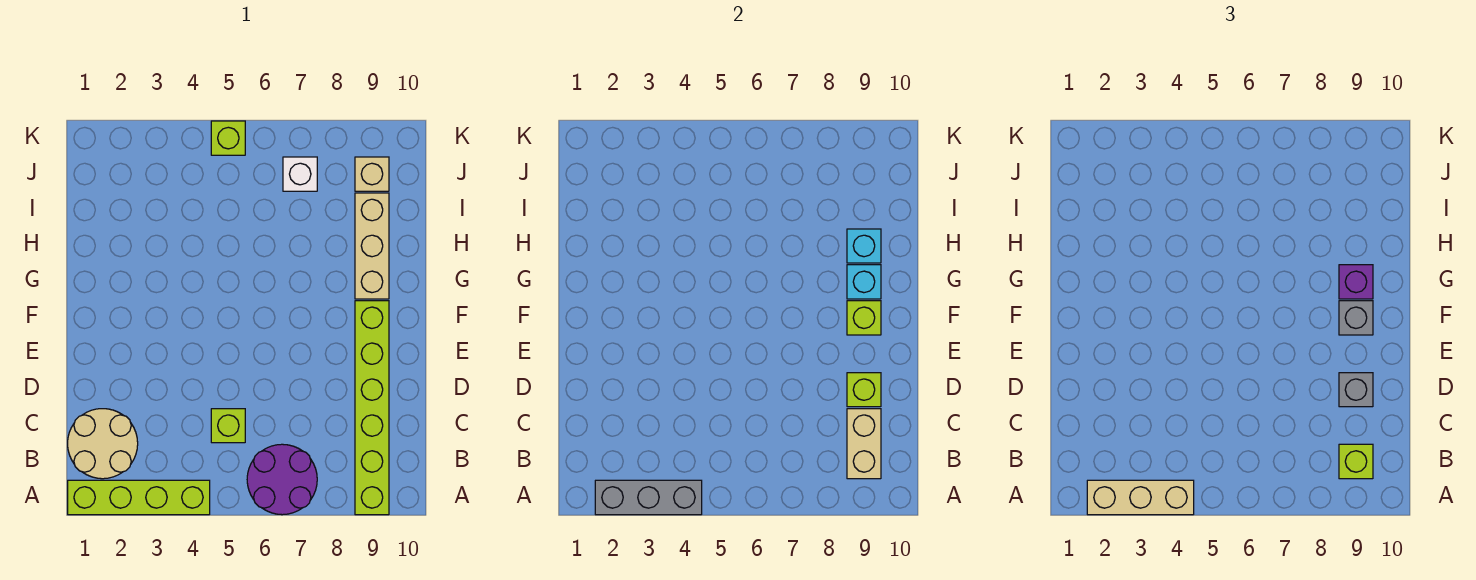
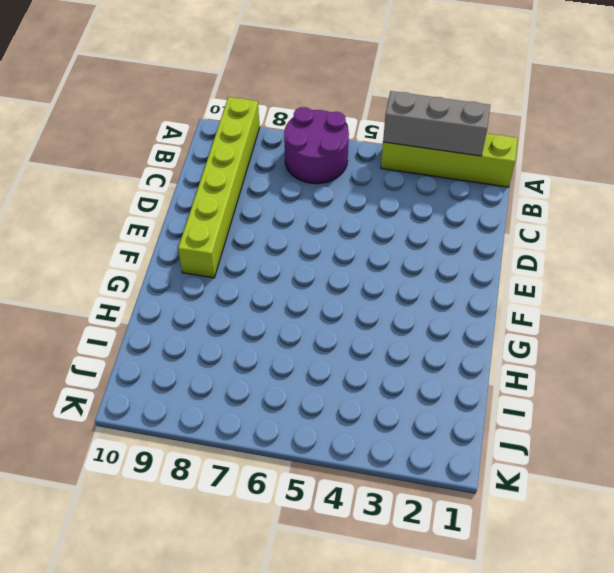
none -> tan round brick B1:C2 level 1
none -> lime brick C5 level 1
none -> tan brick G9:I9 level 1

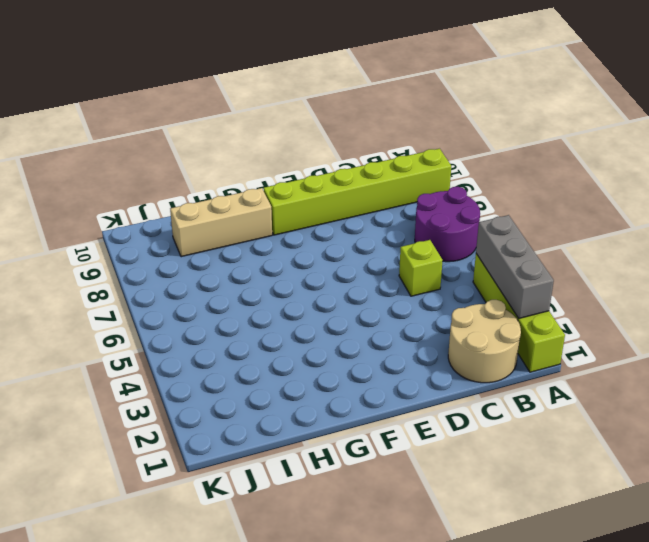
none -> white brick J7 level 1
none -> tan brick J9 level 1
none -> lime brick K5 level 1

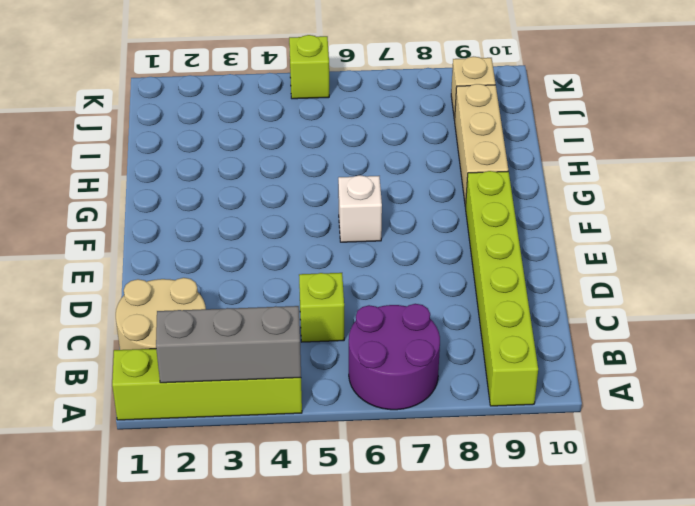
white brick F6 level 1 -> white brick J7 level 1
none -> tan brick B9:C9 level 2
none -> lime brick D9 level 2
none -> lime brick F9 level 2

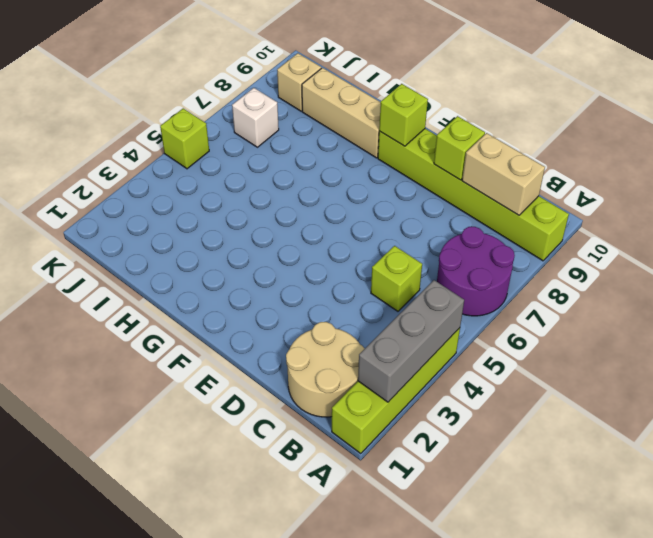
none -> cyan brick G9 level 2
none -> cyan brick H9 level 2
none -> tan brick A2:A4 level 3

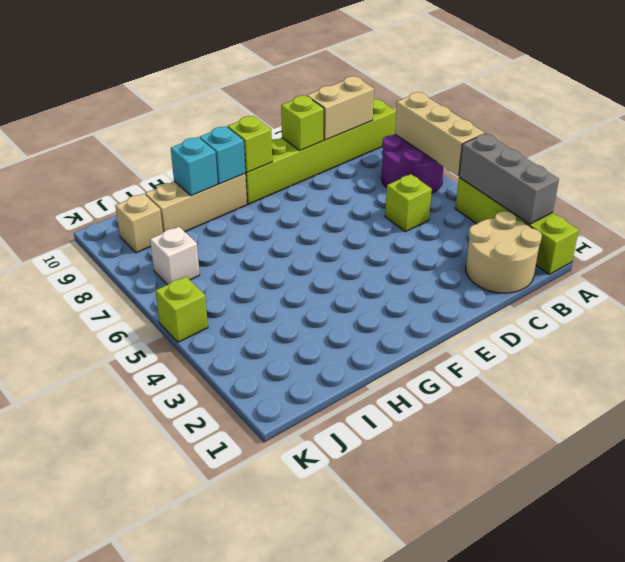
tan brick A5:A7 level 2 -> tan brick A2:A4 level 3
none -> lime brick B9 level 3
none -> grey brick D9 level 3
none -> grey brick F9 level 3

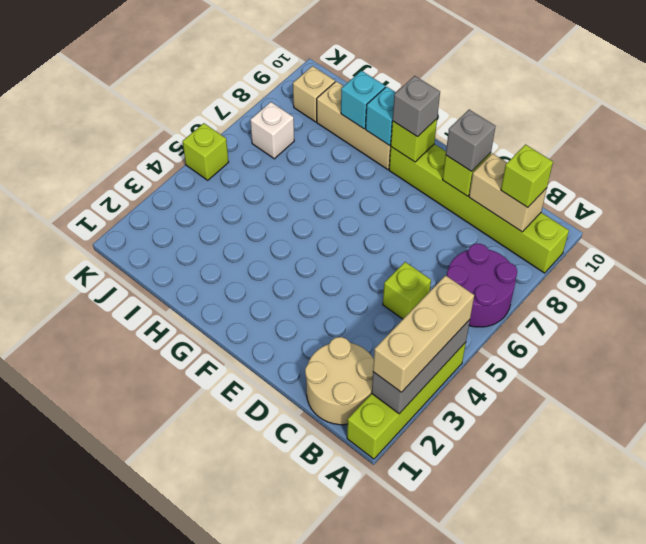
none -> purple brick G9 level 3

